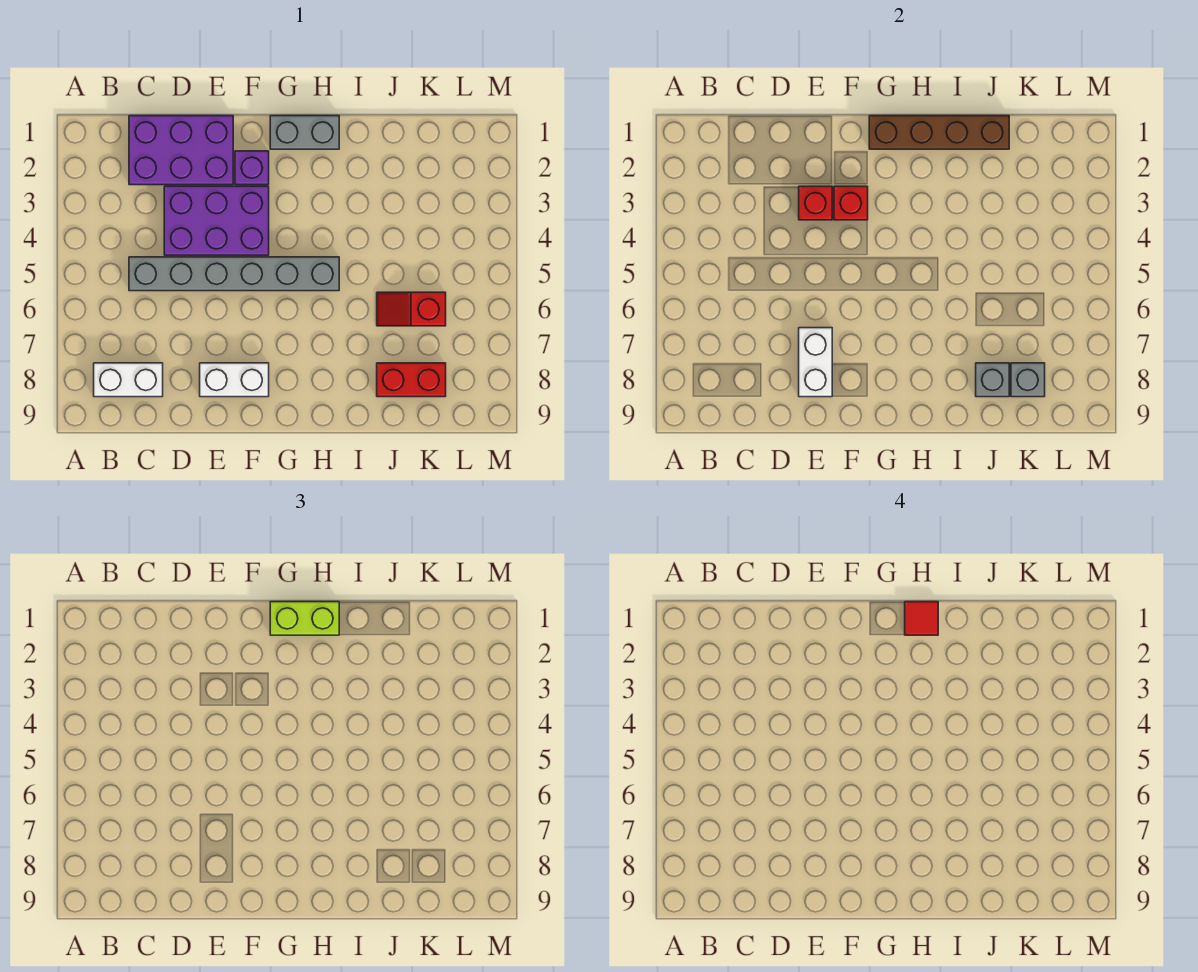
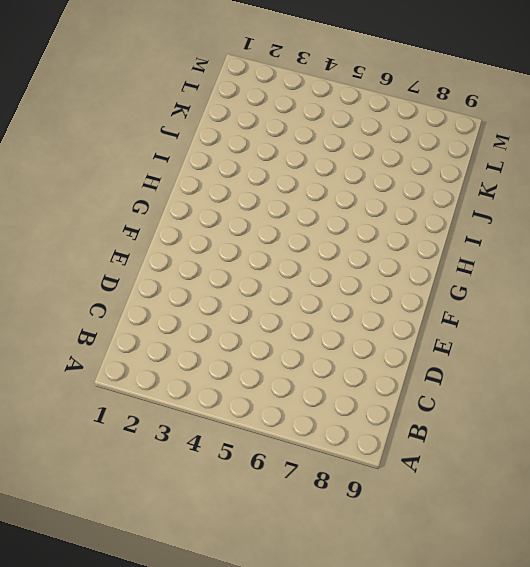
none -> white brick B8:C8 level 1
none -> purple brick C1:E2 level 1
none -> grey brick C5:H5 level 1

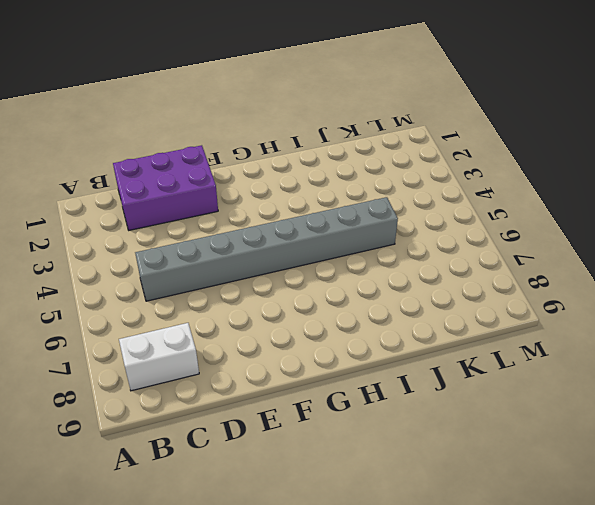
grey brick C5:J5 level 1 -> grey brick C5:H5 level 1
none -> purple brick D3:F4 level 1
none -> white brick E8:F8 level 1
none -> purple brick F2 level 1

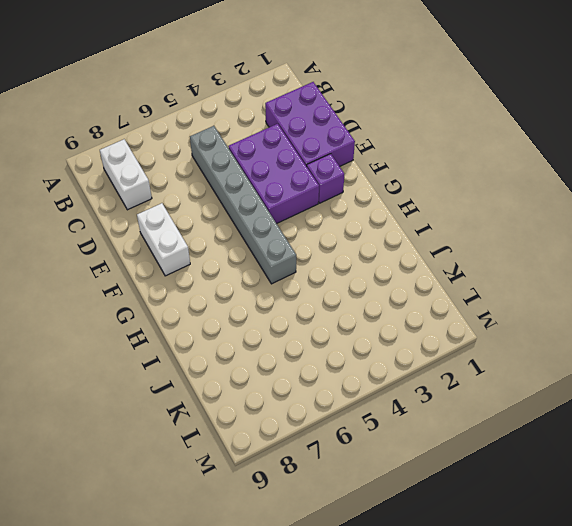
none -> grey brick G1:H1 level 1
none -> red slope J6:K6 level 1 top K
none -> red brick J8:K8 level 1

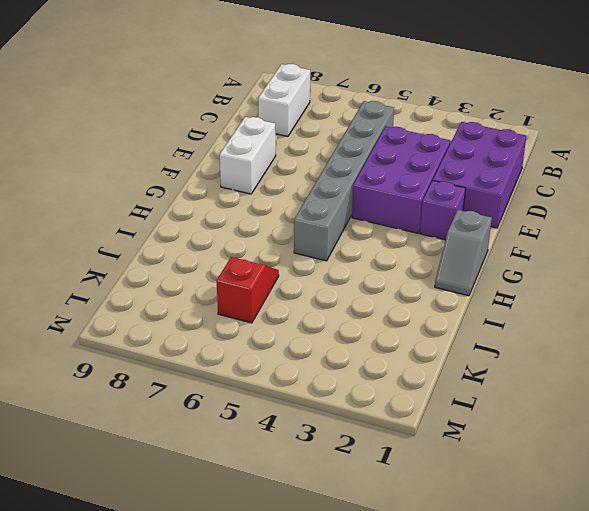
grey slope G1:H1 level 1 top G -> grey brick G1:H1 level 1
none -> red brick J8:K8 level 1
none -> red brick E3 level 2
none -> white brick E7:E8 level 2

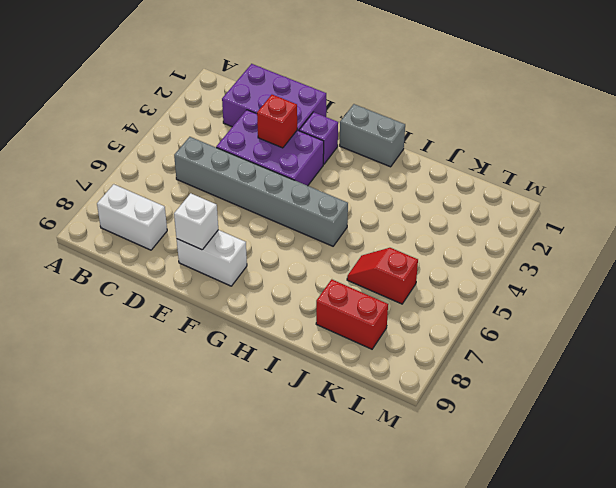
white brick E8 level 2 -> white brick E7:E8 level 2
none -> red brick F3 level 2
none -> brown brick G1:J1 level 2
none -> grey brick J8 level 2

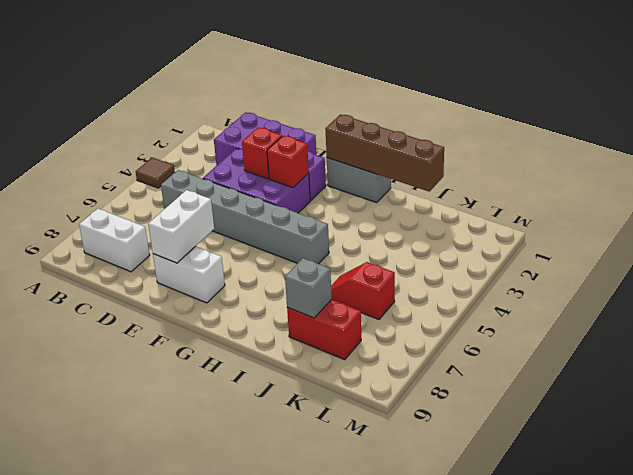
brown tile A4 level 1 -> none
none -> grey brick K8 level 2
none -> lime brick G1:H1 level 3
none -> red tile H1 level 4

